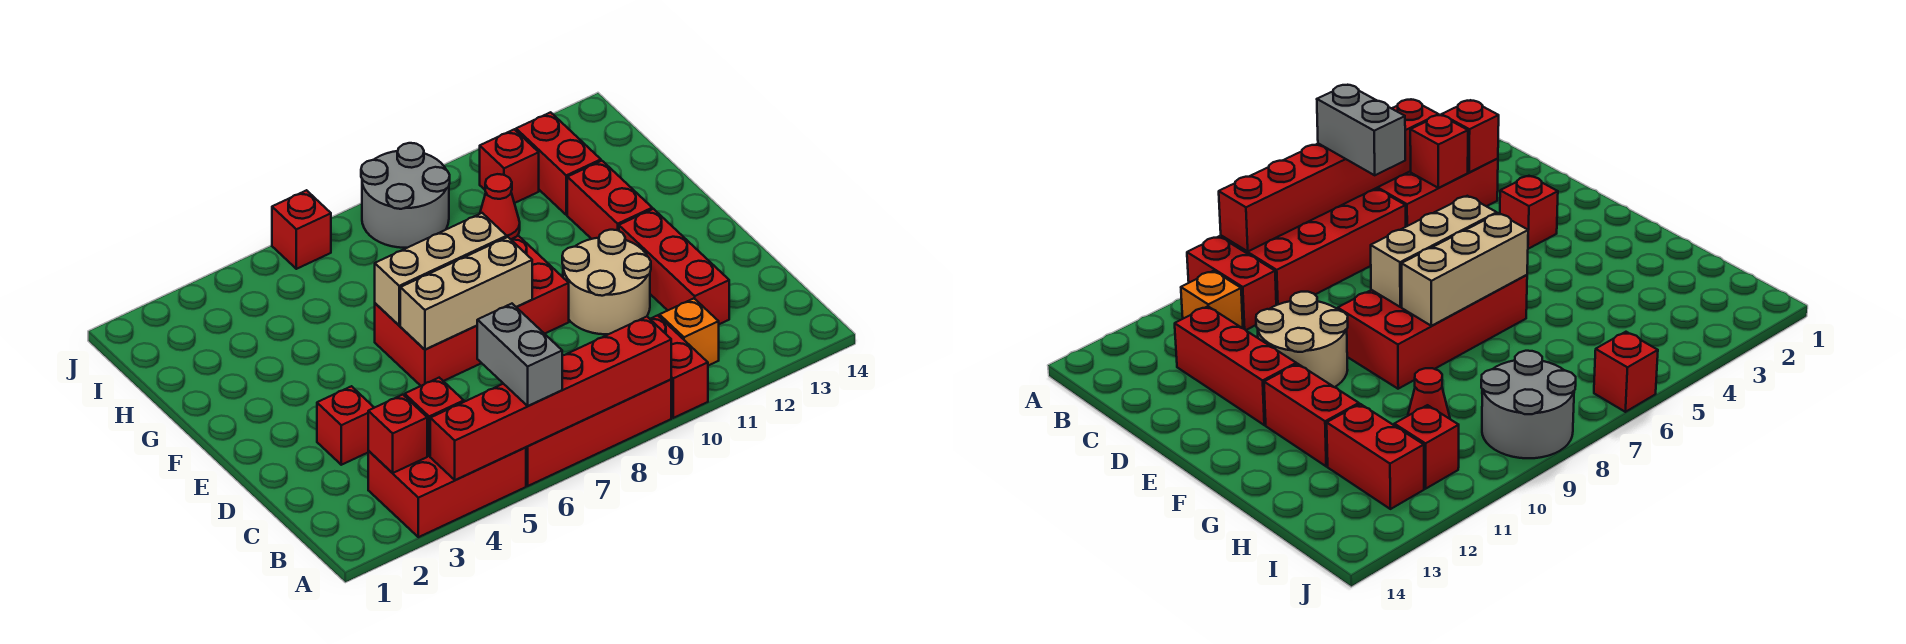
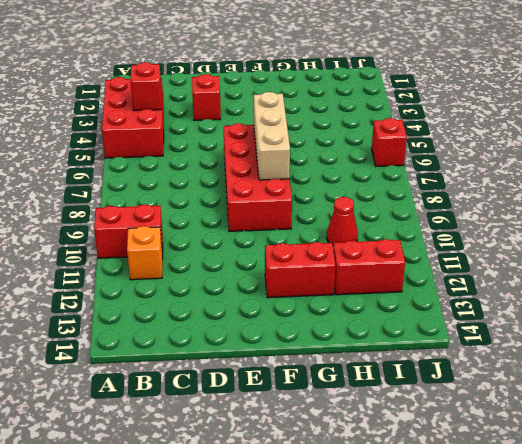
none -> red brick A6:B9 level 1
none -> red brick C12:E12 level 1
none -> tan round brick D10:E11 level 1

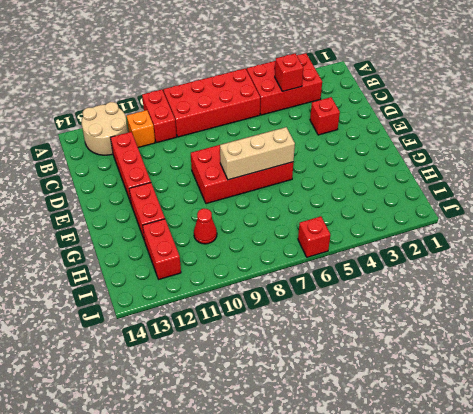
tan round brick A12:B13 level 1 -> tan round brick D10:E11 level 1
none -> grey round brick I8:J9 level 1
none -> red brick I11 level 1
none -> red brick A4:A9 level 2

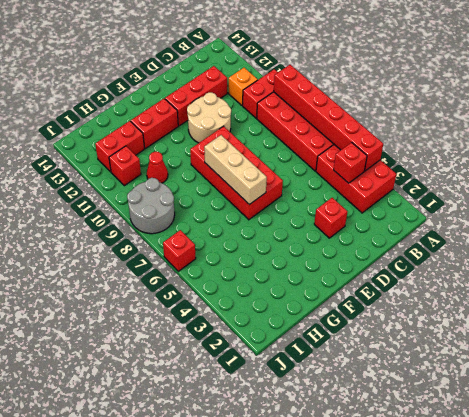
none -> red brick B3 level 2
none -> tan brick E6:E8 level 2
none -> grey brick A6:B6 level 3

